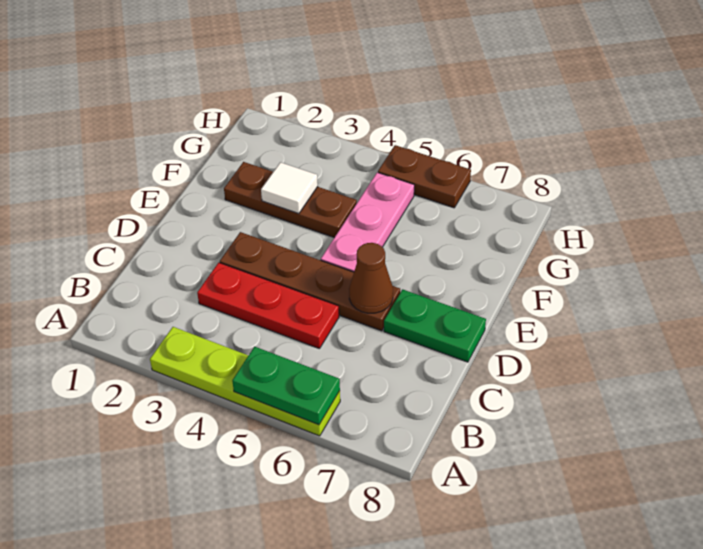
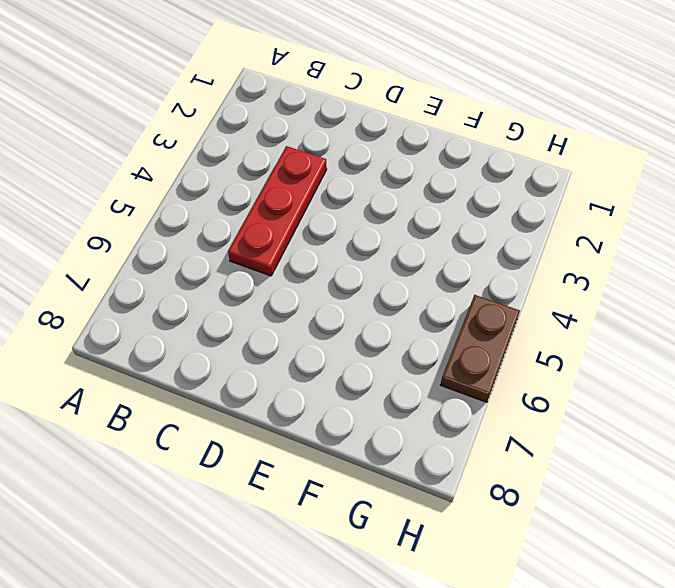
none -> lime plate A3:A6 level 1
none -> brown plate D3:D6 level 1

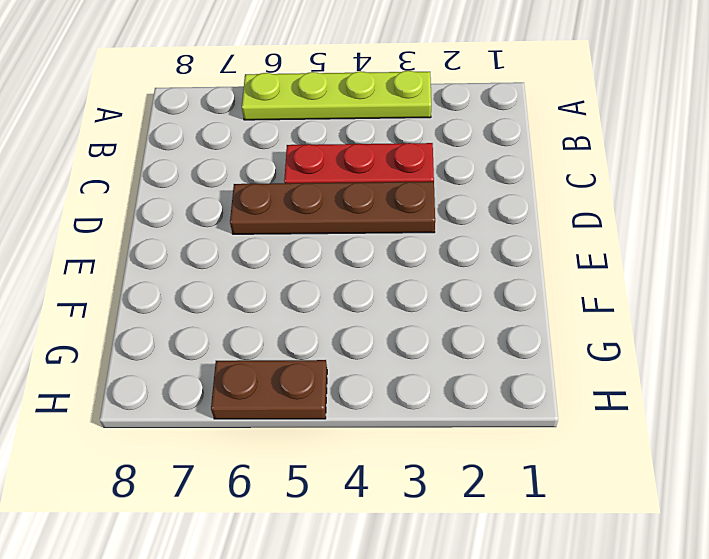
none -> green plate D7:D8 level 1
none -> pink plate E5:G5 level 1

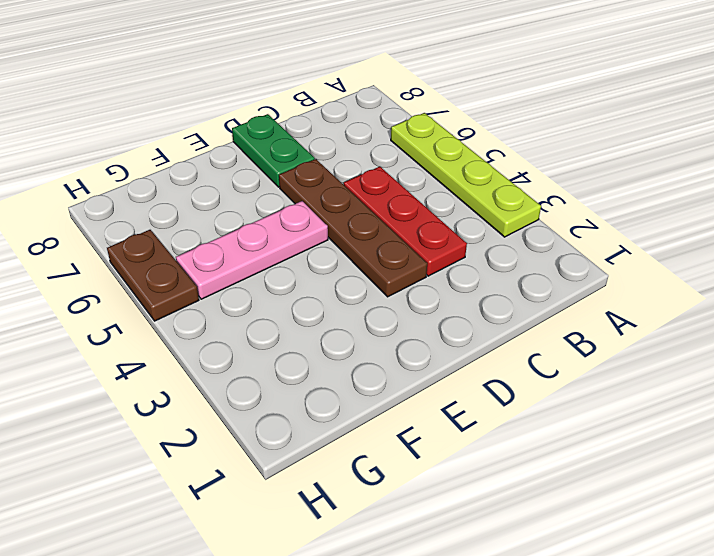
none -> brown plate F2:F4 level 1
none -> green plate A5:A6 level 2

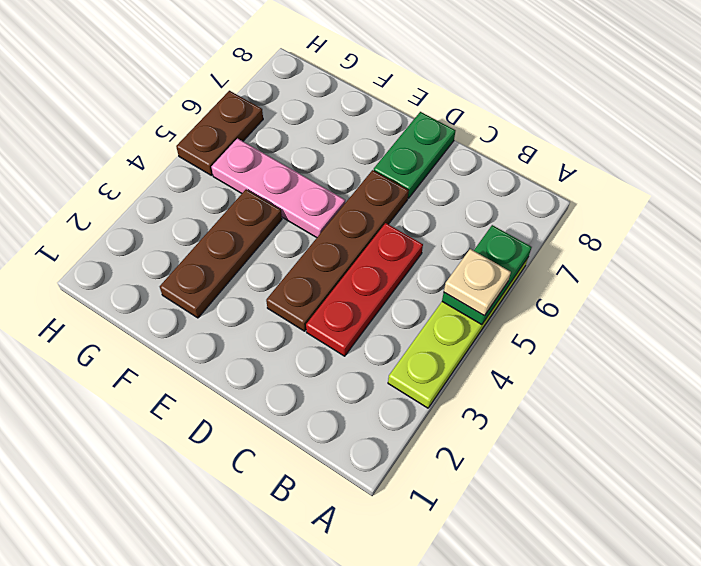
tan plate A5 level 3 -> none
none -> brown cone D6 level 2
none -> white tile F3 level 2

